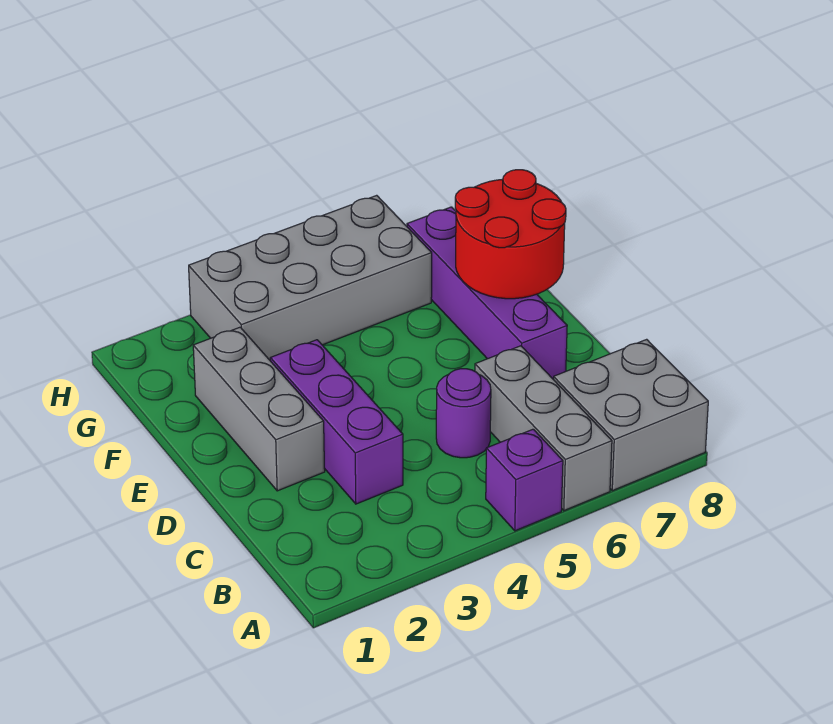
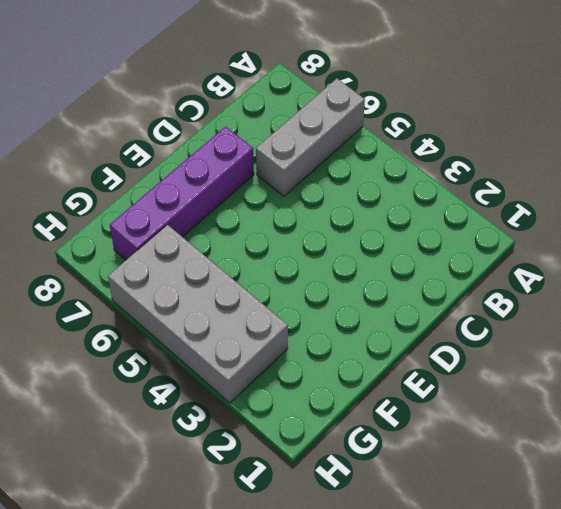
none -> purple brick A5 level 1
none -> grey brick A7:B8 level 1

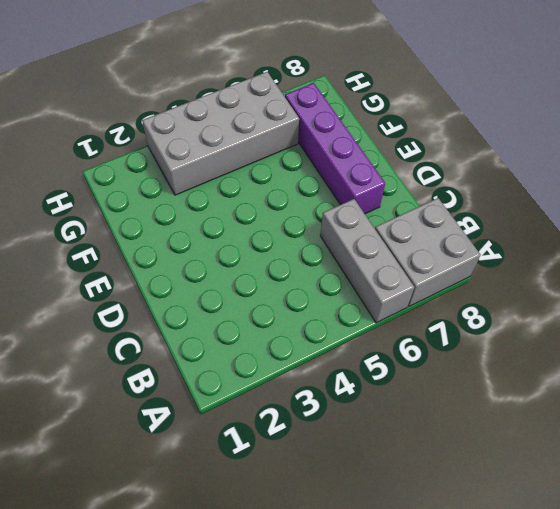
none -> purple brick A5 level 1
none -> purple brick C3:E3 level 1

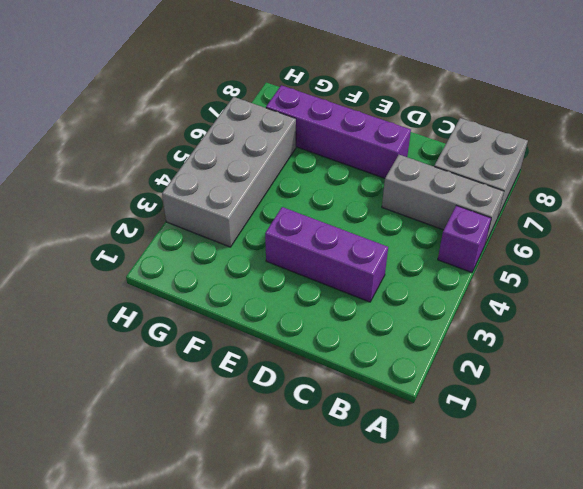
none -> purple round brick C5 level 1
none -> grey brick D2:F2 level 1

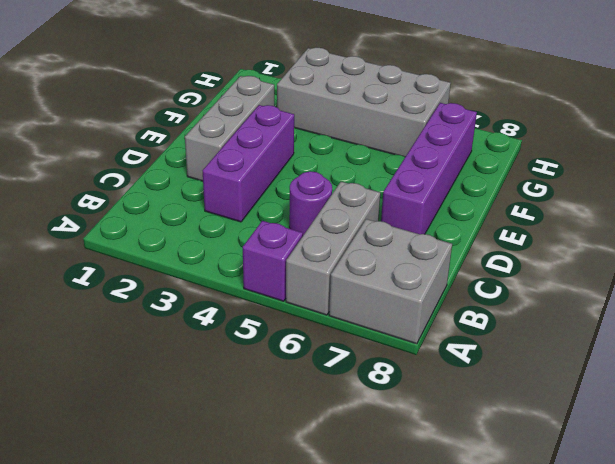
none -> red round brick E7:F8 level 2

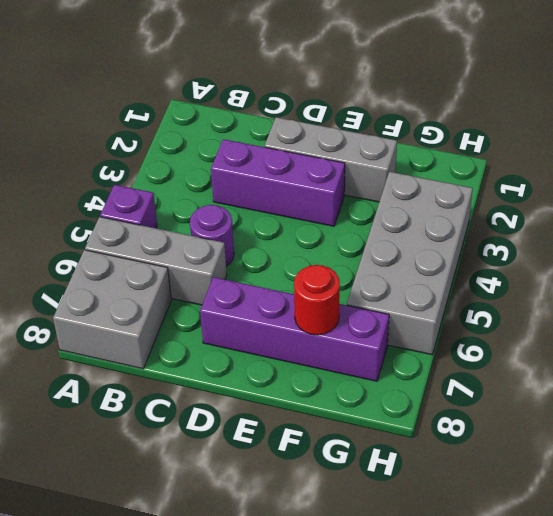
red round brick F7 level 2 -> red round brick E7:F8 level 2

